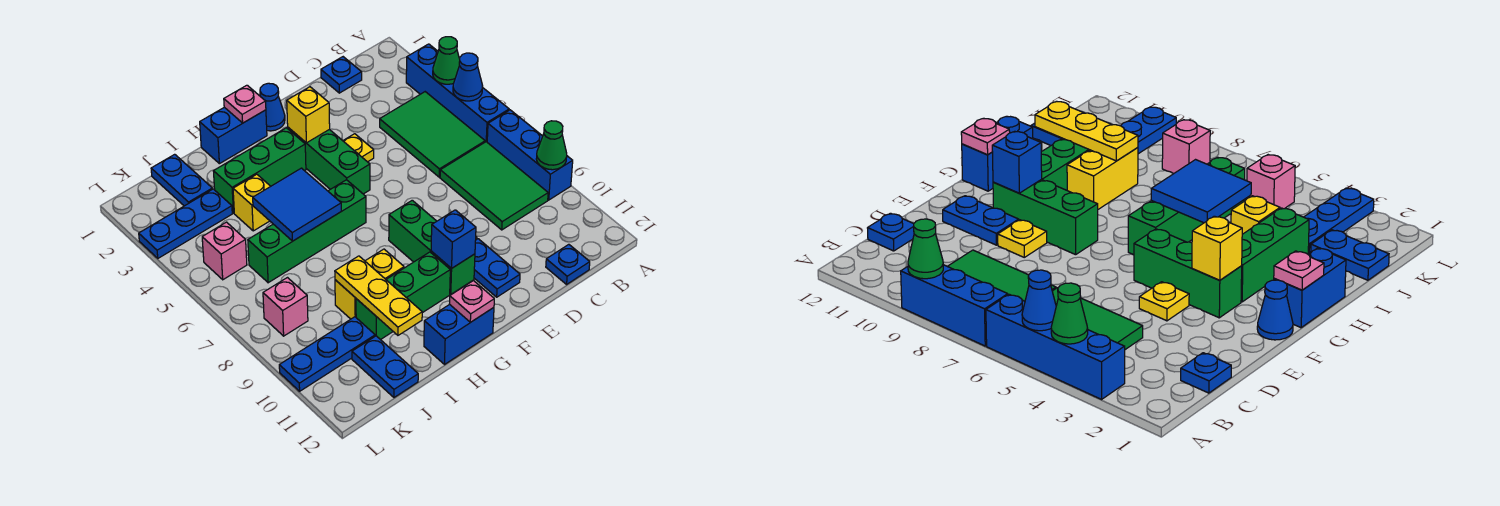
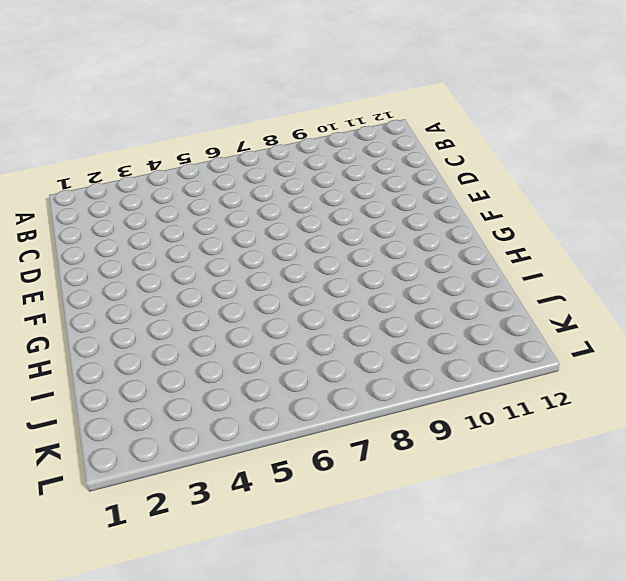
none -> blue brick A3:A6 level 1
none -> blue brick A7:A9 level 1
none -> green tile B4:C6 level 1
none -> green tile B7:C9 level 1

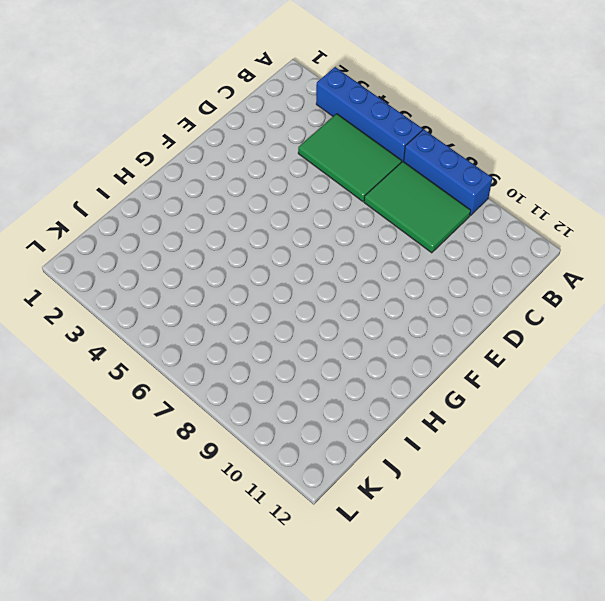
none -> blue plate C1 level 1
none -> blue plate C12 level 1
none -> yellow plate E4 level 1
none -> yellow plate E9 level 1

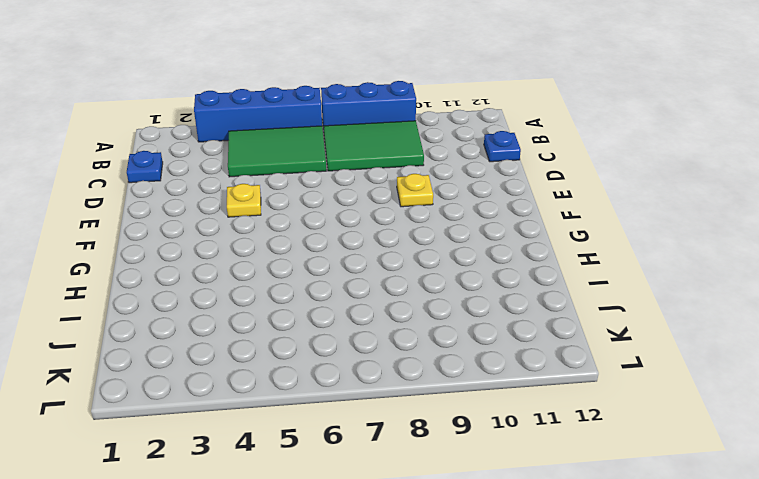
none -> blue plate E10:E11 level 1
none -> blue cone F1 level 1
none -> green brick F3:F5 level 1
none -> green brick F8:F10 level 1

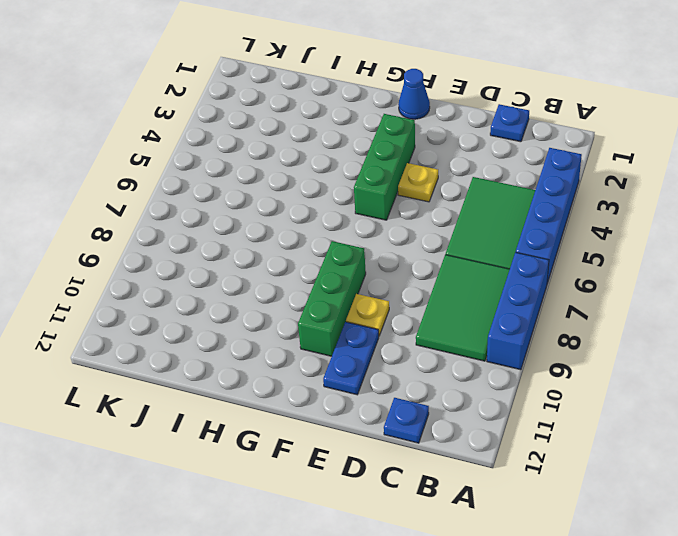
none -> blue brick G1:H1 level 1
none -> green brick G3:I3 level 1
none -> green brick G6:J6 level 1
none -> green brick G10:I10 level 1

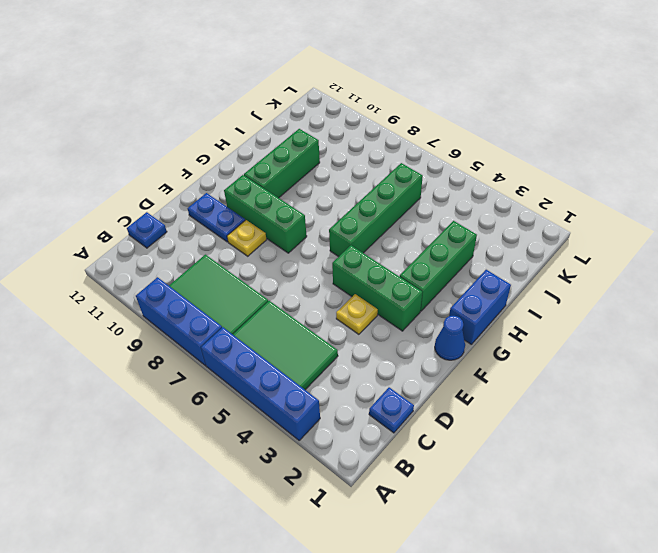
none -> blue brick G12:H12 level 1
none -> yellow brick H9:I9 level 1
none -> yellow brick I4 level 1
none -> blue plate J1:J2 level 1

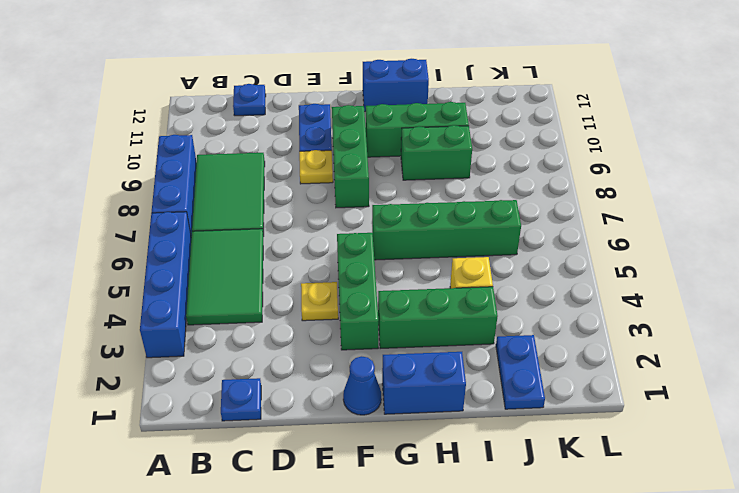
green brick H9:I9 level 1 -> yellow brick H9:I9 level 1
none -> blue plate J3:L3 level 1
none -> blue plate J10:L10 level 1
none -> blue plate J11:J12 level 1
none -> pink brick K5 level 1

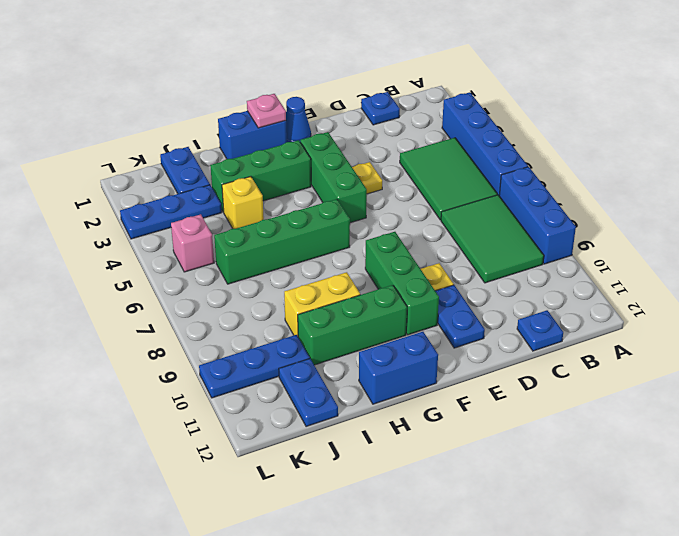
none -> pink brick K8 level 1
none -> green cone A4 level 2
none -> blue cone A5 level 2
none -> green cone A9 level 2

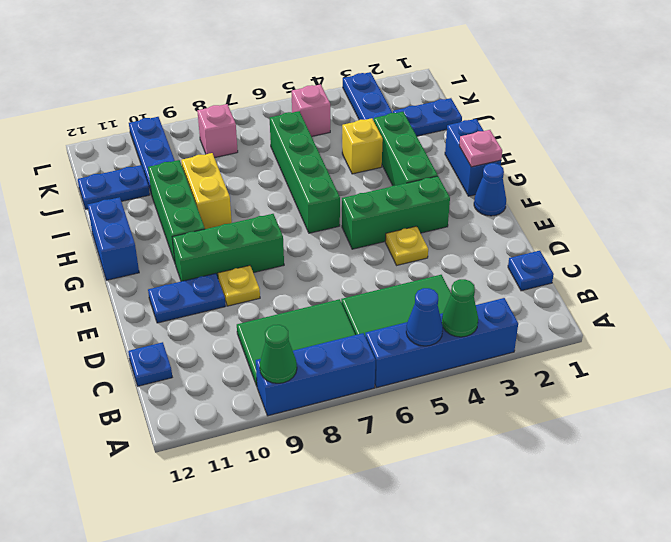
none -> yellow brick F3 level 2
none -> blue brick F10 level 2
none -> pink plate G12 level 2
none -> blue tile H5:I6 level 2

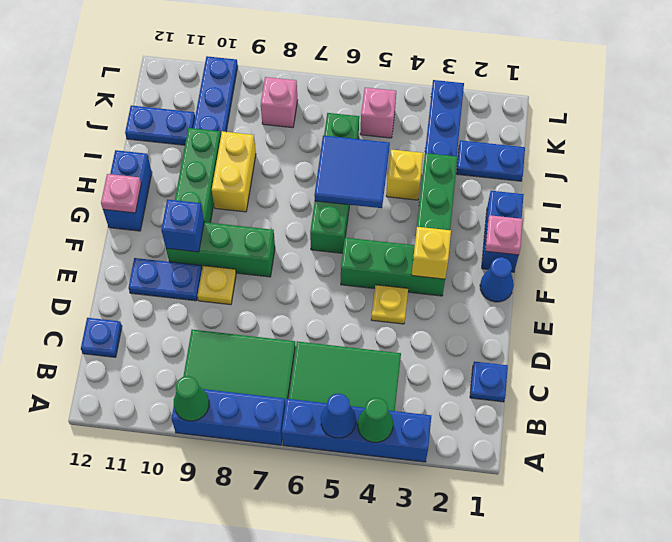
none -> yellow plate I9:I11 level 2

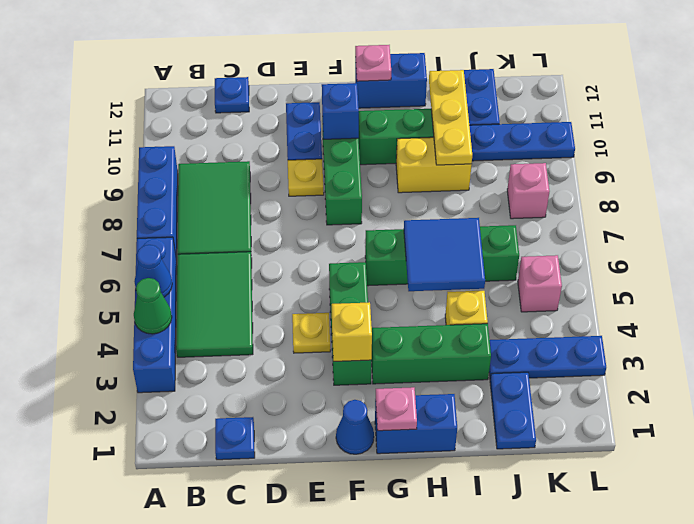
none -> green cone A9 level 2

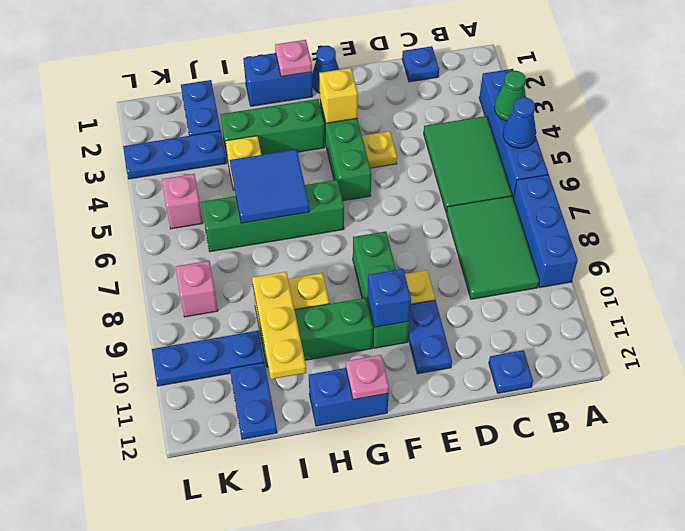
none -> green cone A9 level 2

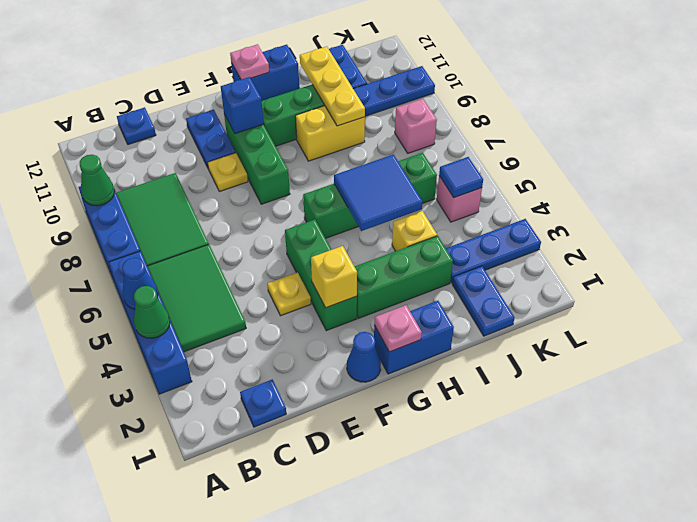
blue tile K5 level 2 -> none

